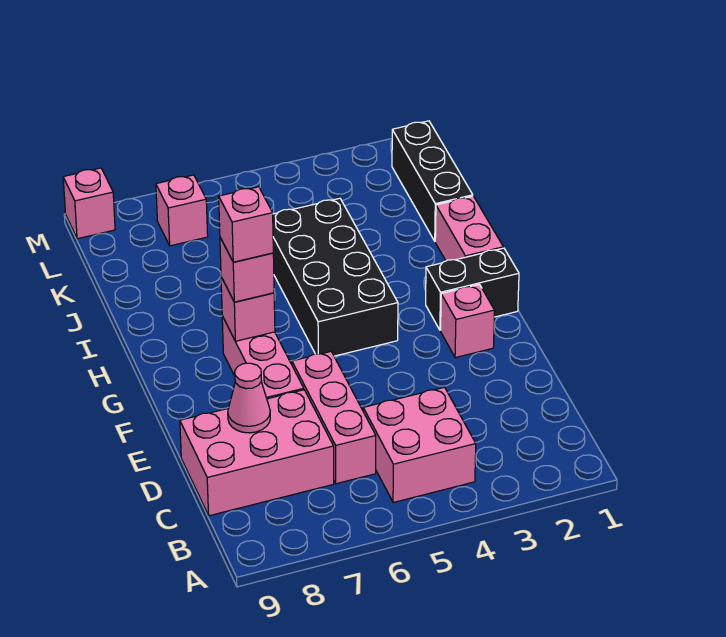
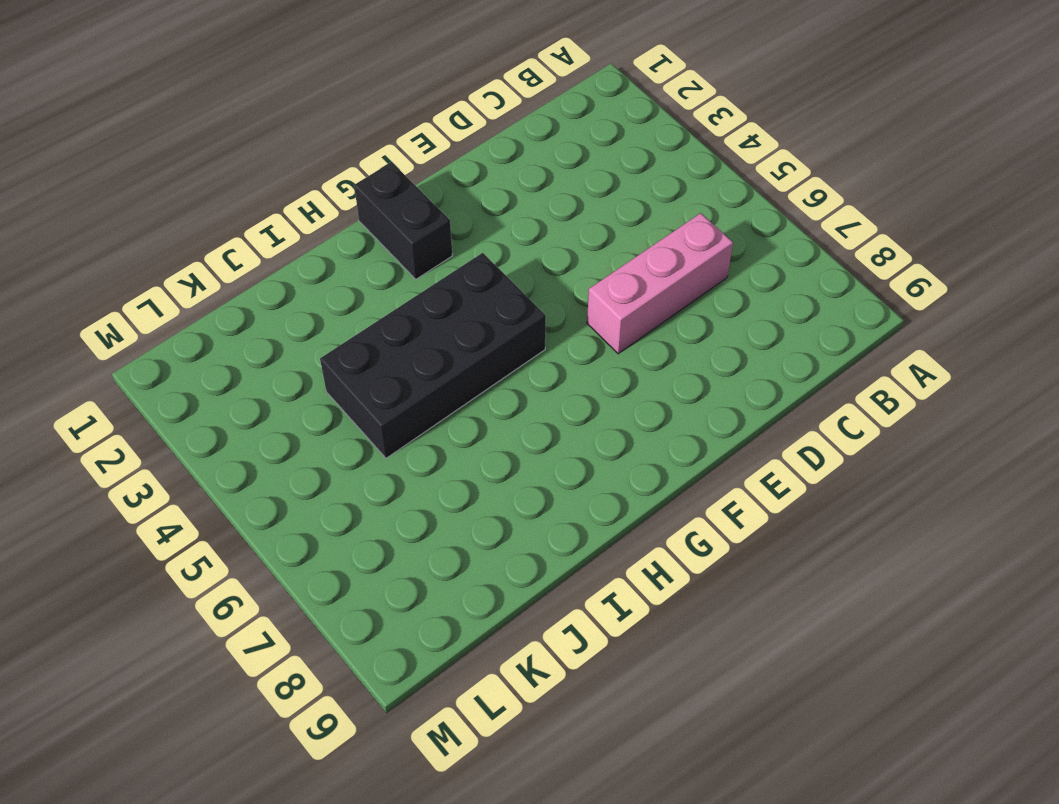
none -> pink brick B4:C5 level 1
none -> pink brick C7:D9 level 1
none -> pink brick E7:G7 level 1

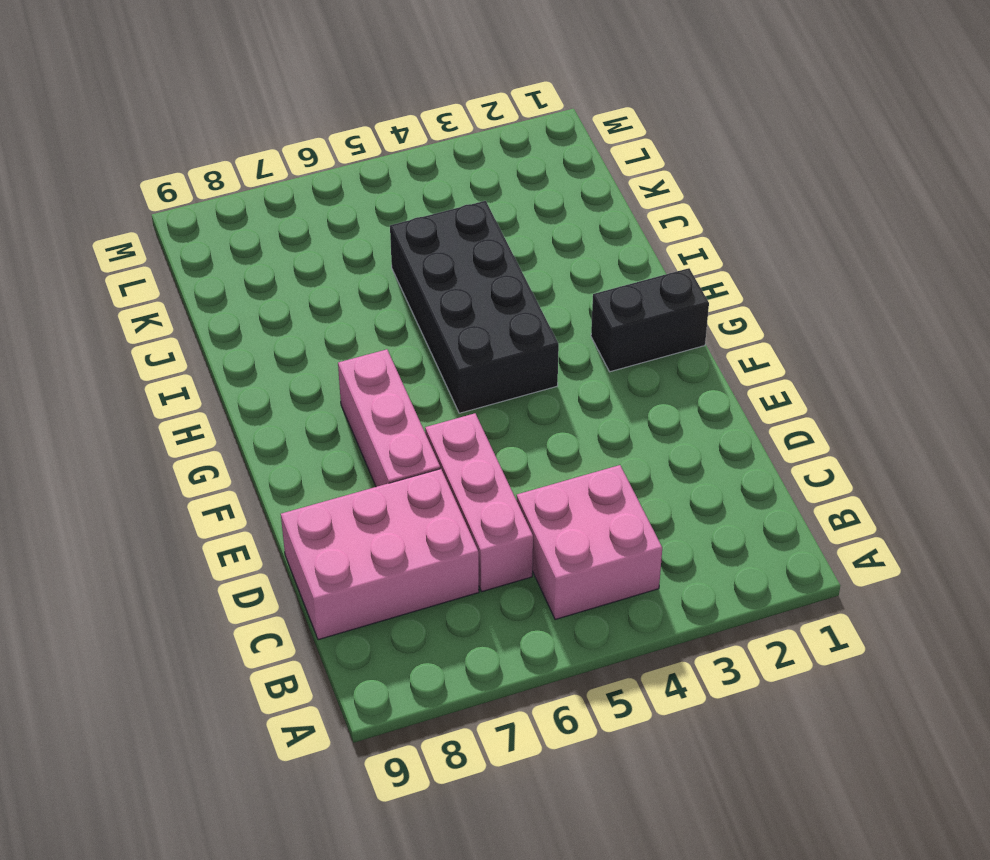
none -> pink brick F2 level 1
none -> pink brick H1:I1 level 1
none -> black brick J1:L1 level 1

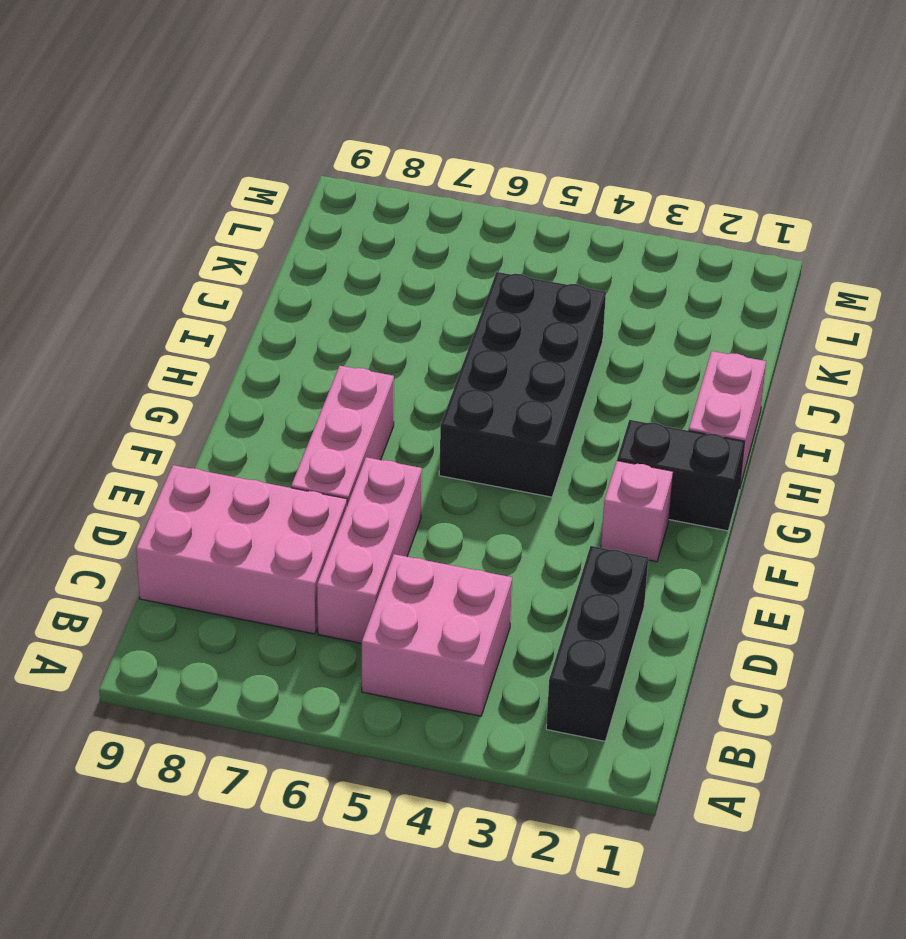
black brick B2:D2 level 1 -> black brick J1:L1 level 1
none -> pink brick L7 level 1
none -> pink brick M9 level 1
none -> pink cone D8 level 2

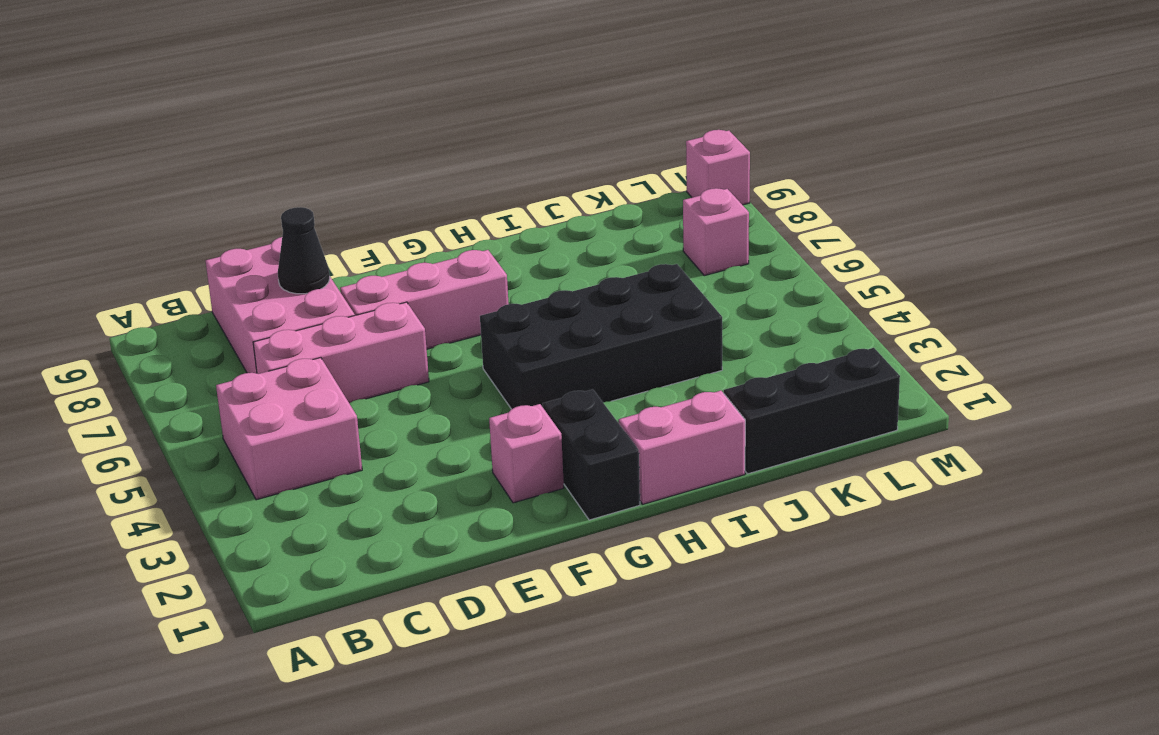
black cone D8 level 2 -> pink cone D8 level 2
none -> pink brick G7 level 2
none -> pink brick G7 level 3
none -> pink brick G7 level 4

